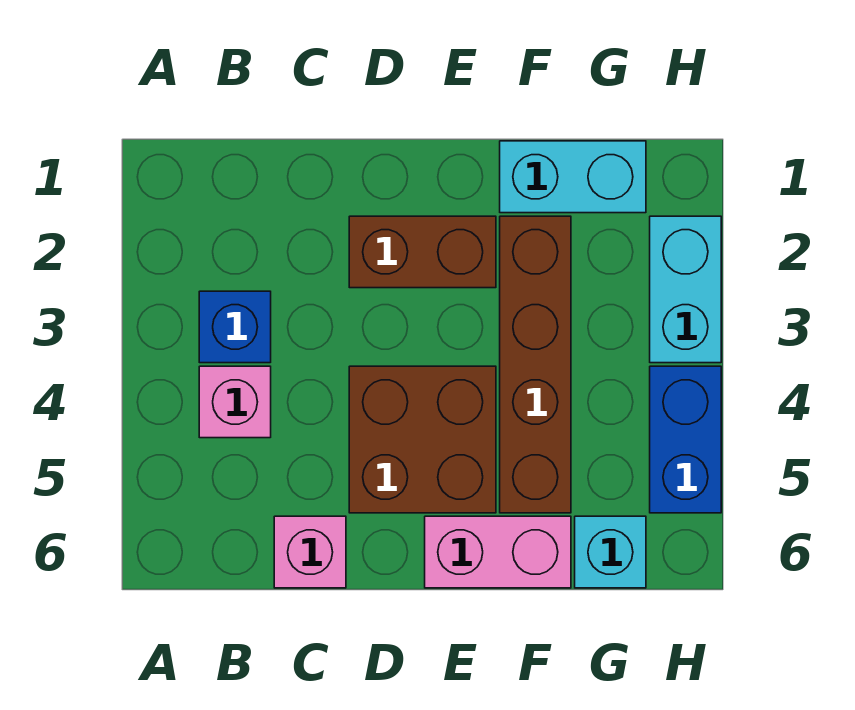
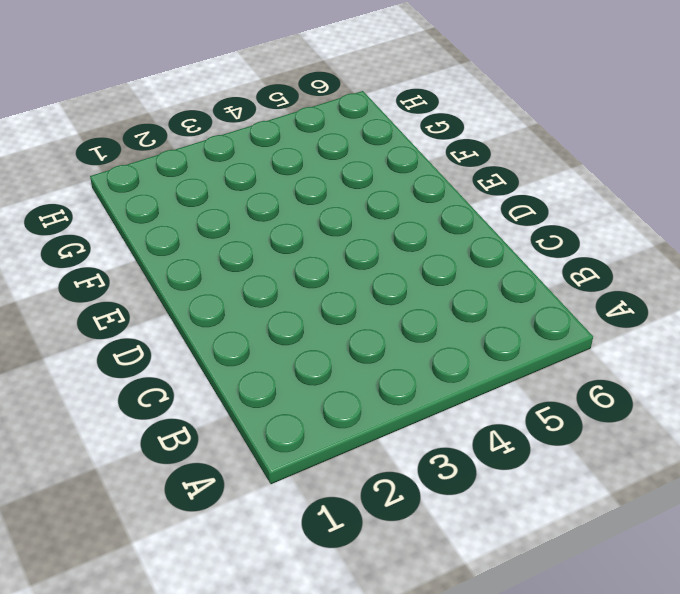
none -> blue brick B3 level 1
none -> pink brick B4 level 1

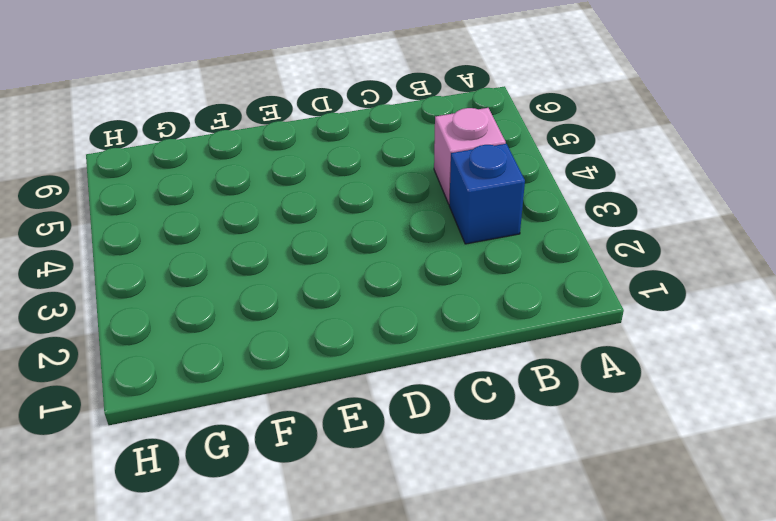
none -> pink brick C6 level 1
none -> brown brick D2:E2 level 1

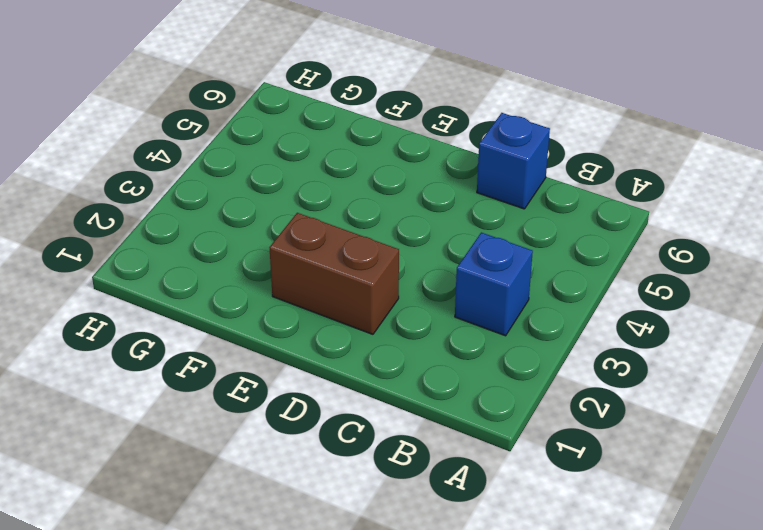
blue brick C6 level 1 -> pink brick C6 level 1
none -> pink brick B4 level 1
none -> brown brick D4:E5 level 1

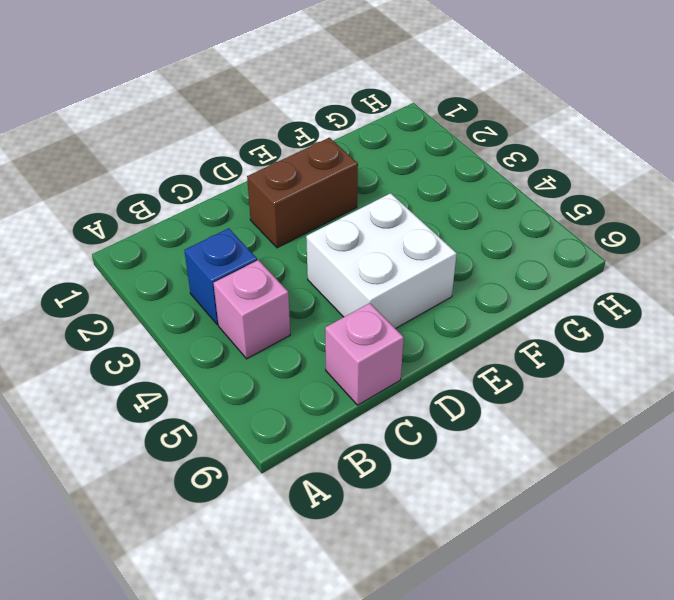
white brick D4:E5 level 1 -> brown brick D4:E5 level 1
none -> pink brick E6:F6 level 1
none -> cyan brick F1:G1 level 1

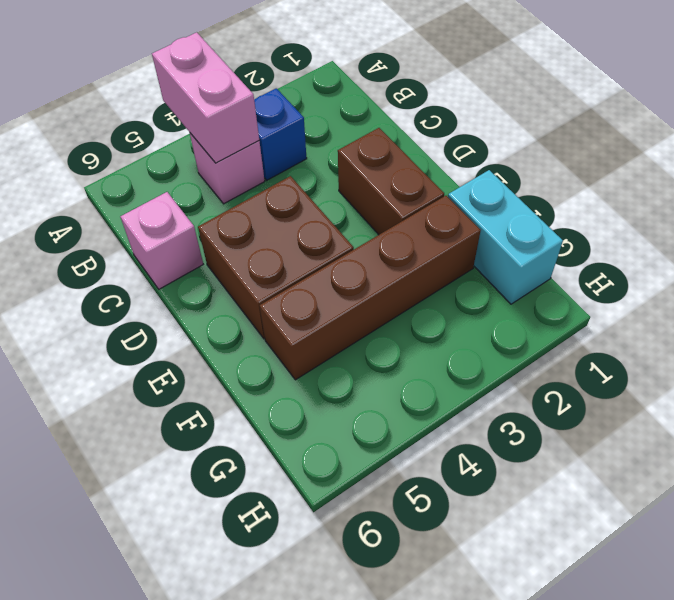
pink brick A4:B4 level 2 -> pink brick E6:F6 level 1
none -> cyan brick G6 level 1
none -> cyan brick H2:H3 level 1

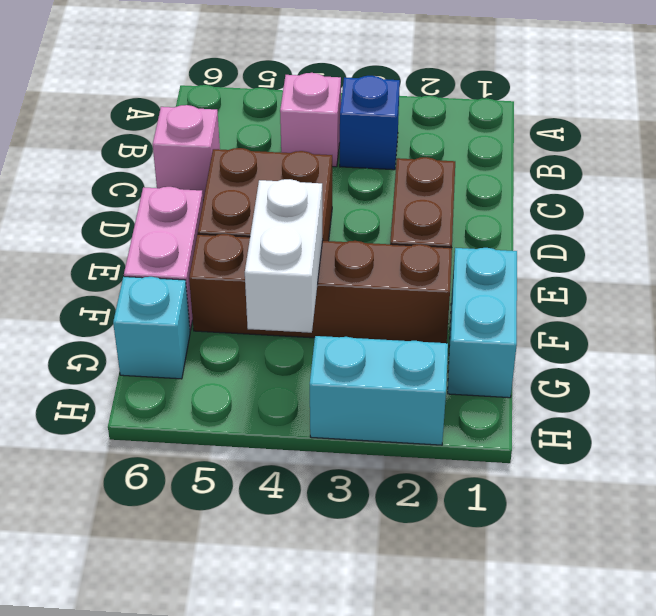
white brick F4:G4 level 2 -> none
none -> blue brick H4:H5 level 1

